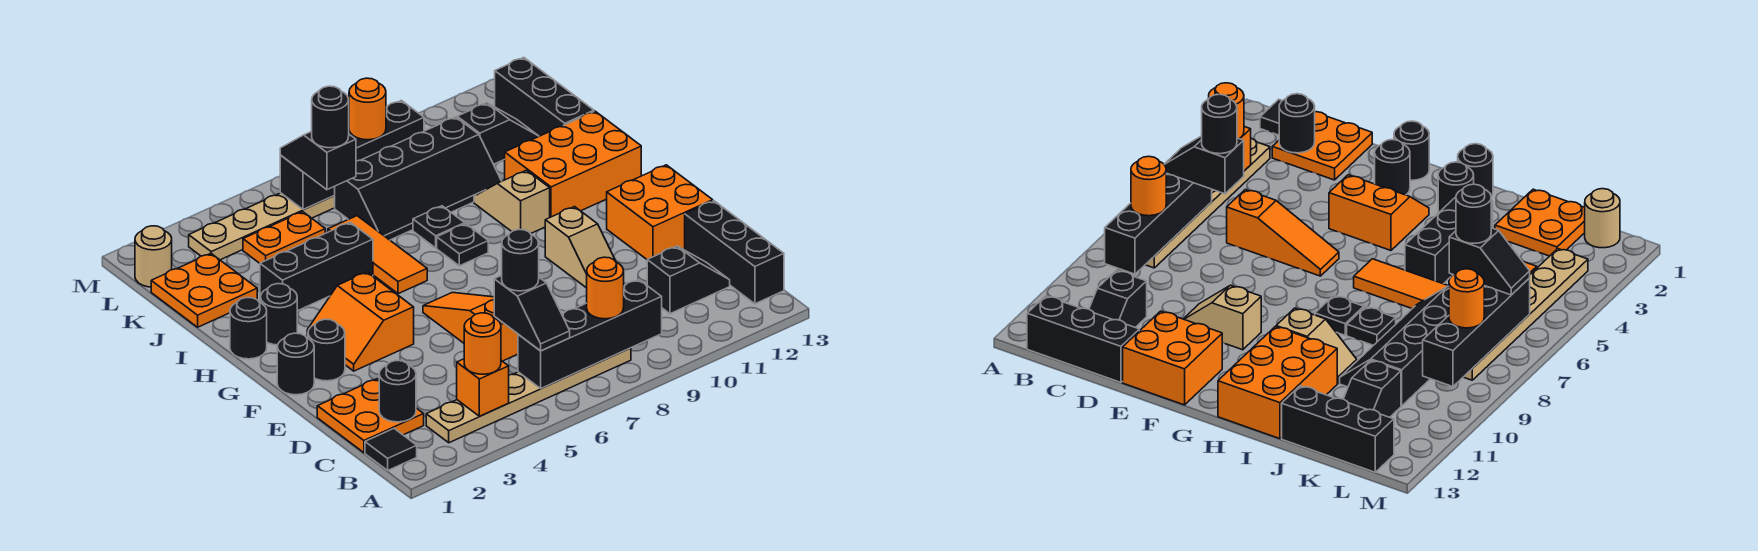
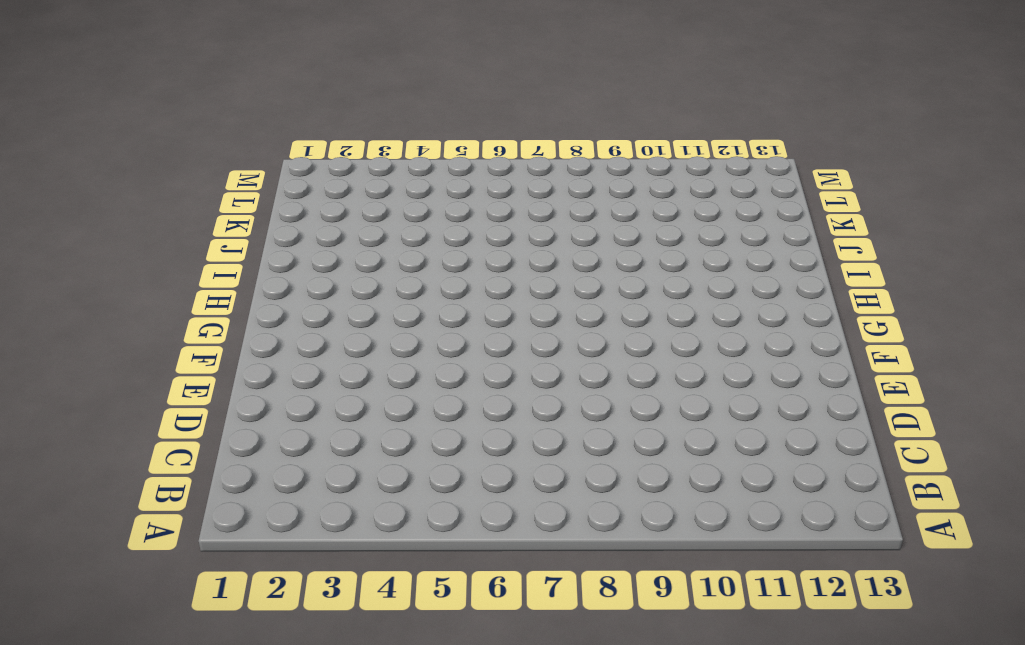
none -> black tile B1 level 1
none -> tan plate B3:B8 level 1
none -> black brick B13:D13 level 1
none -> orange plate C1:D2 level 1

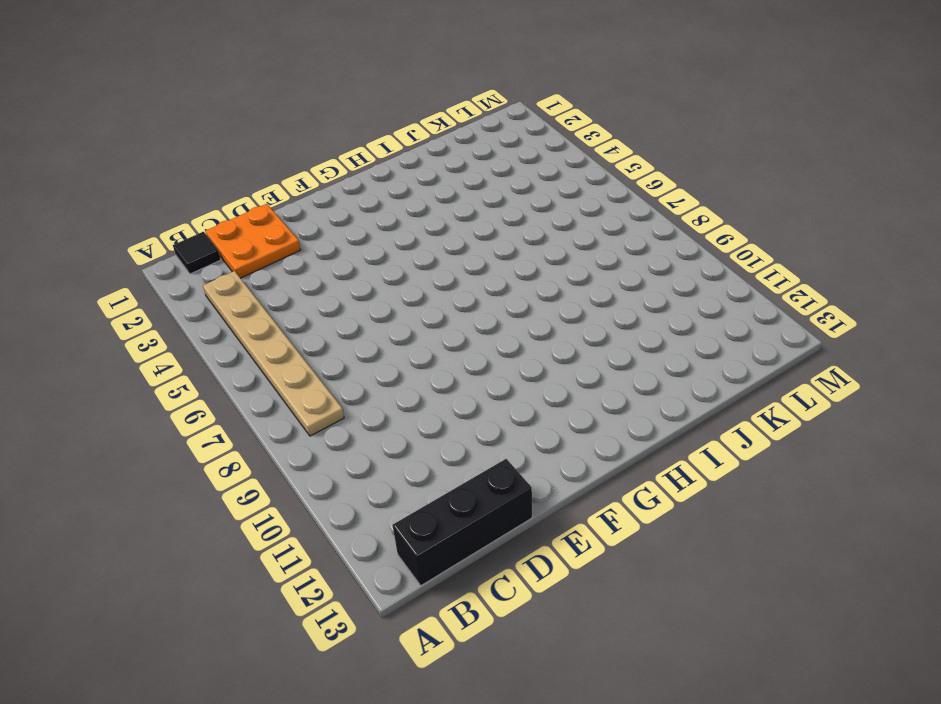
none -> black slope C11:C12 level 1 top 11
none -> orange slope D6:F6 level 1 top D
none -> tan slope E10:F10 level 1 top F
none -> orange brick E12:F13 level 1

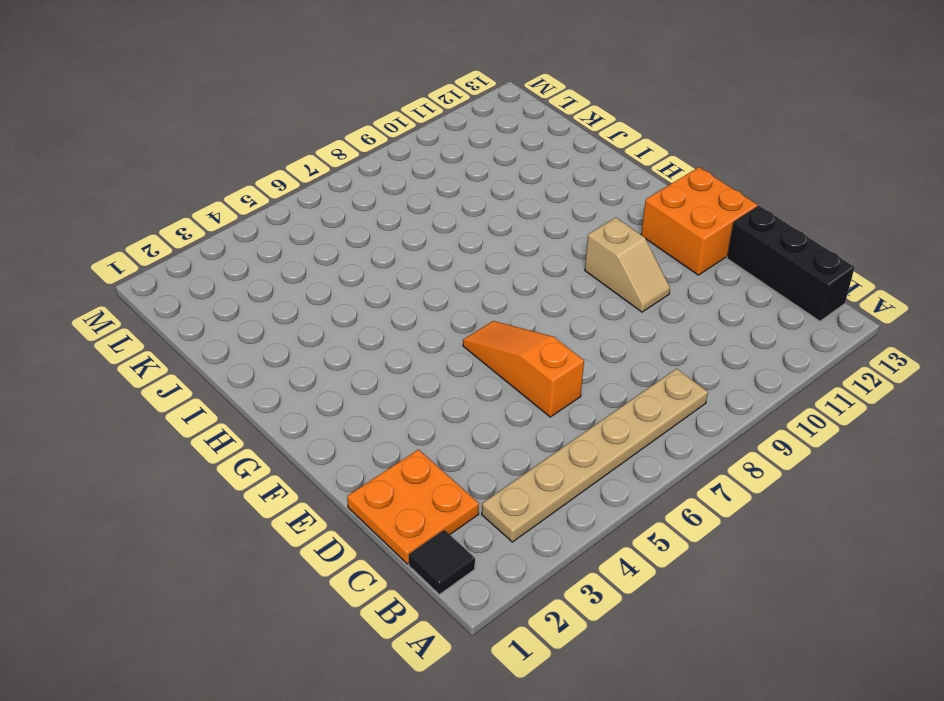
none -> black slope C11:C12 level 1 top 11
none -> black round brick F1 level 1
none -> black round brick F2 level 1
none -> orange slope F3:G4 level 1 top 4

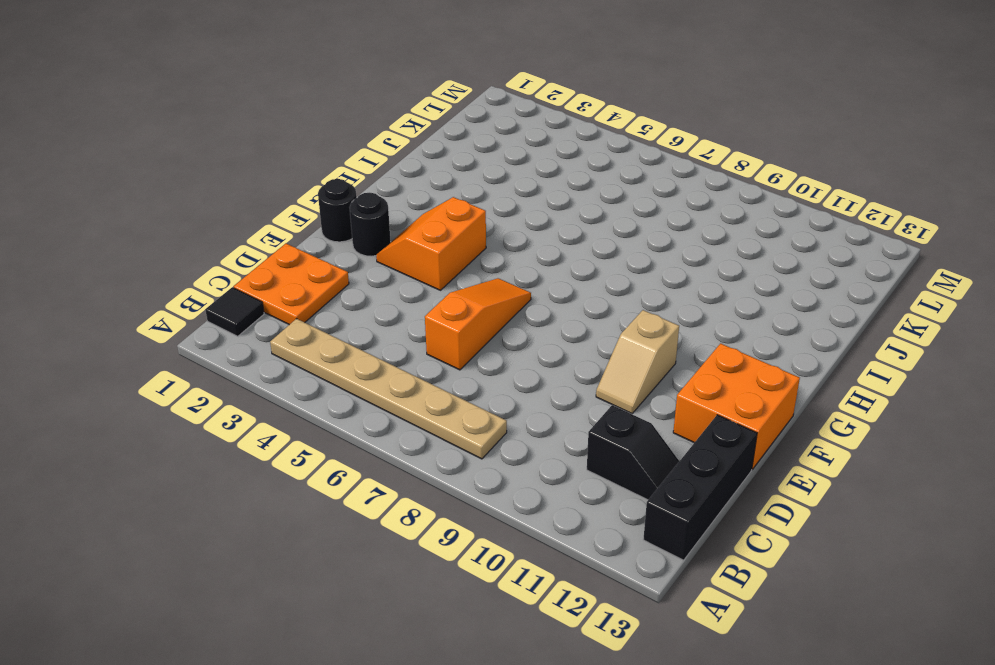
none -> black round brick H1 level 1
none -> black round brick H2 level 1
none -> orange tile H6:J6 level 1
none -> black plate H8 level 1

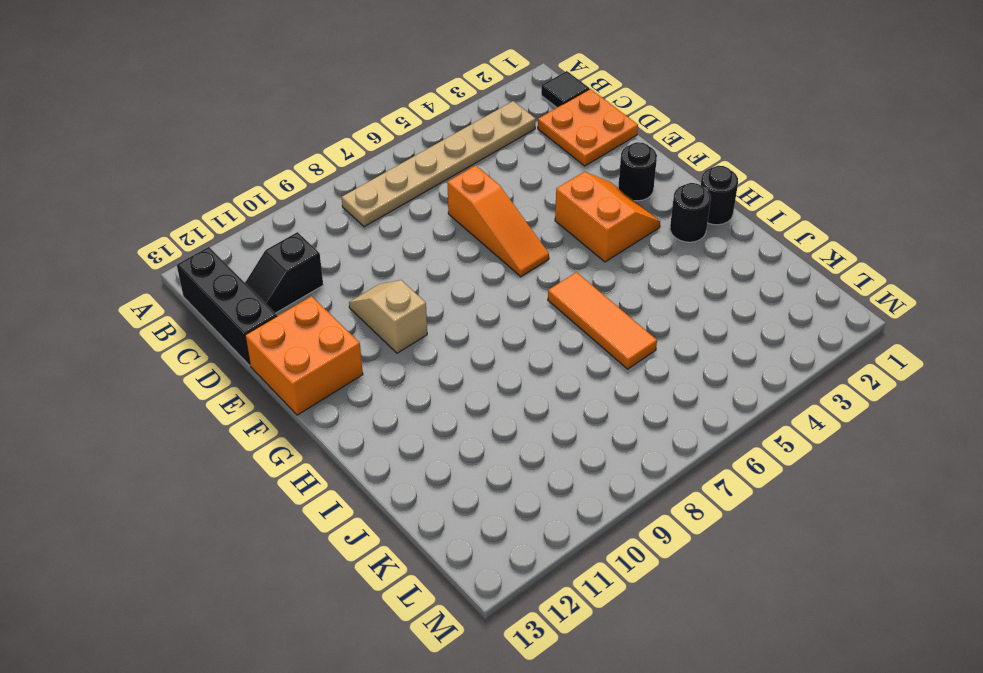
none -> black round brick F1 level 1
none -> black plate H8 level 1
none -> tan slope H10:I10 level 1 top H
none -> orange brick H11:I13 level 1

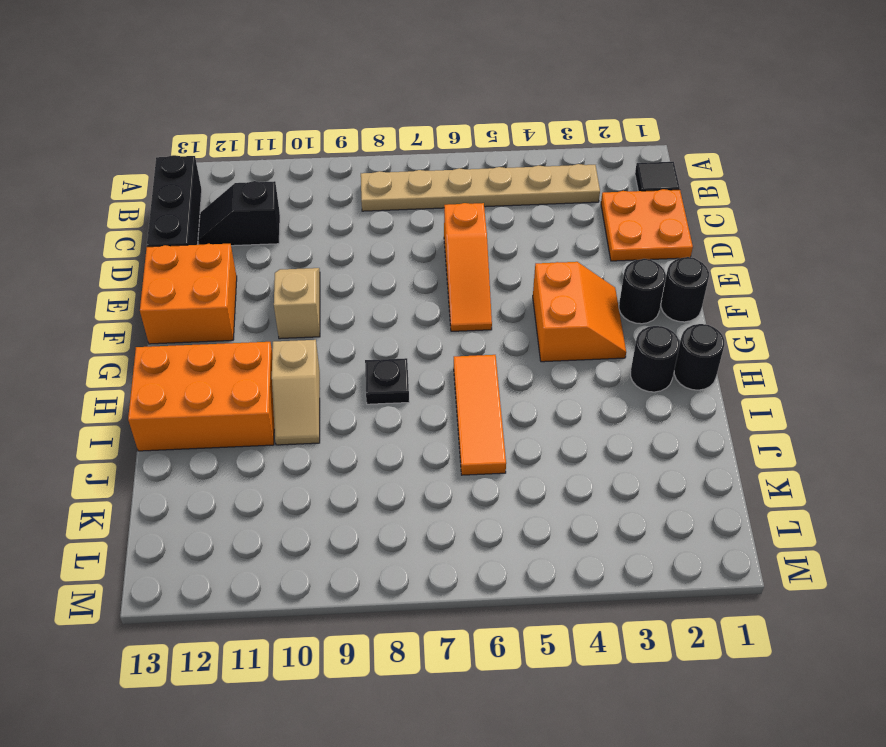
none -> black brick I3:I5 level 1
none -> black plate I8 level 1
none -> orange plate J1:K2 level 1
none -> black slope J7:K10 level 1 top K

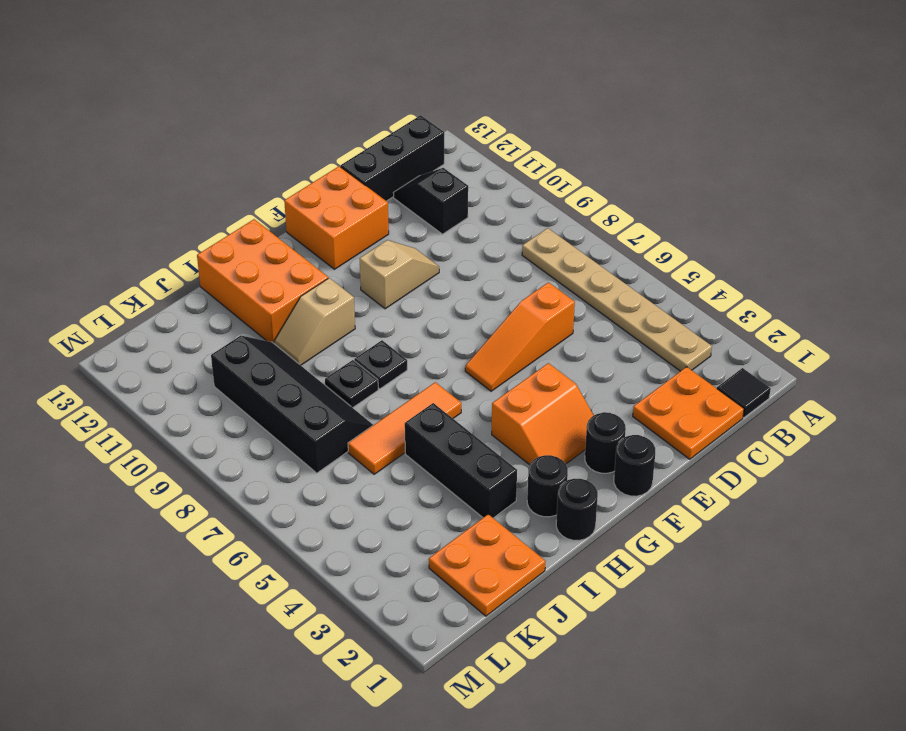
none -> black brick J13:L13 level 1
none -> orange plate K4:K5 level 1
none -> black slope K11:K12 level 1 top 11
none -> tan round brick L1 level 1

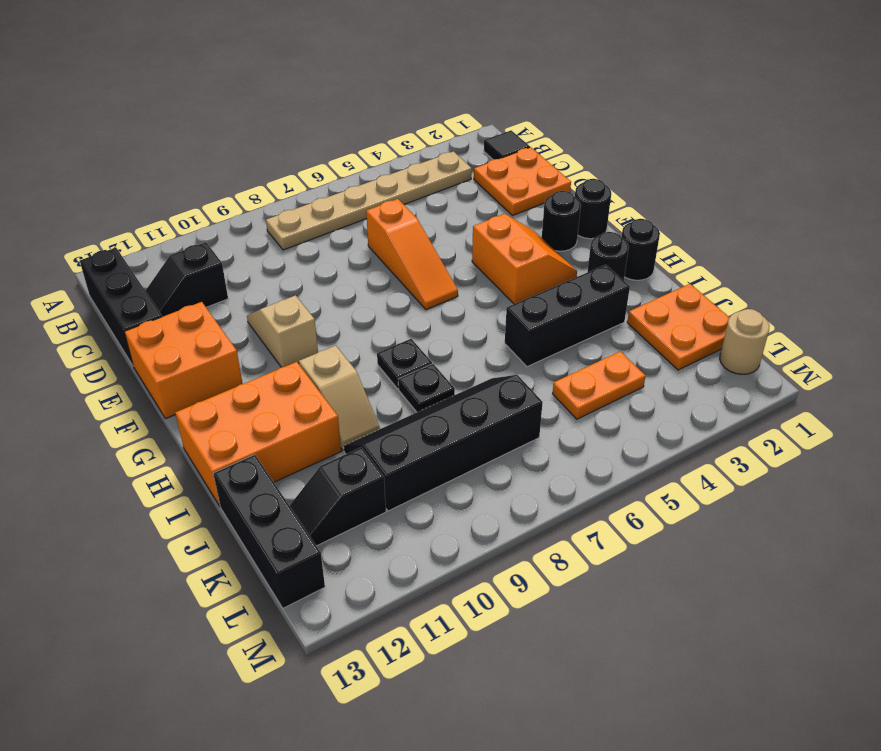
none -> orange tile H6:J6 level 1
none -> tan plate L3:L8 level 1
none -> orange brick B4 level 2
none -> black brick B6:B9 level 2

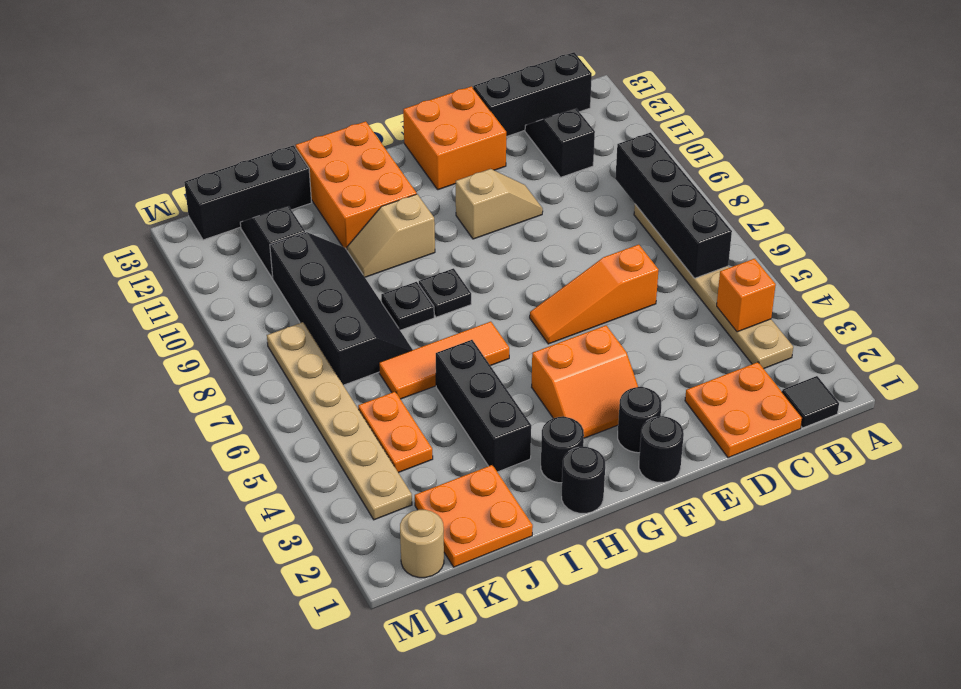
none -> black round brick C2 level 2
none -> black brick L6:L9 level 2
none -> orange round brick B4 level 3
none -> black slope B6:C6 level 3 top C

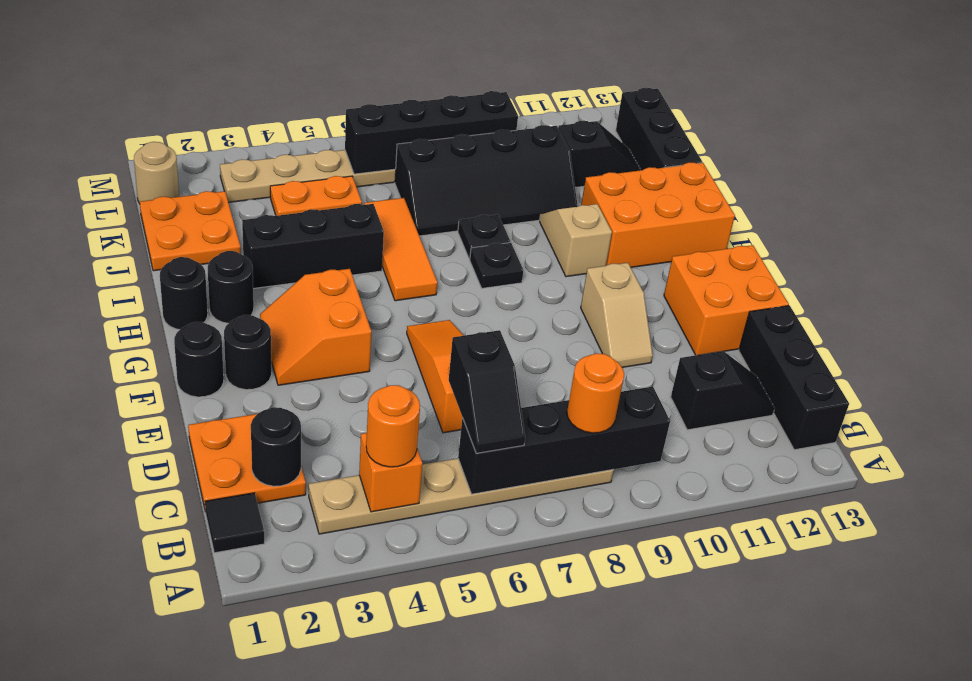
none -> black slope K6:L6 level 3 top K
none -> orange round brick L8 level 3
none -> black round brick C6 level 4
none -> black round brick K6 level 4

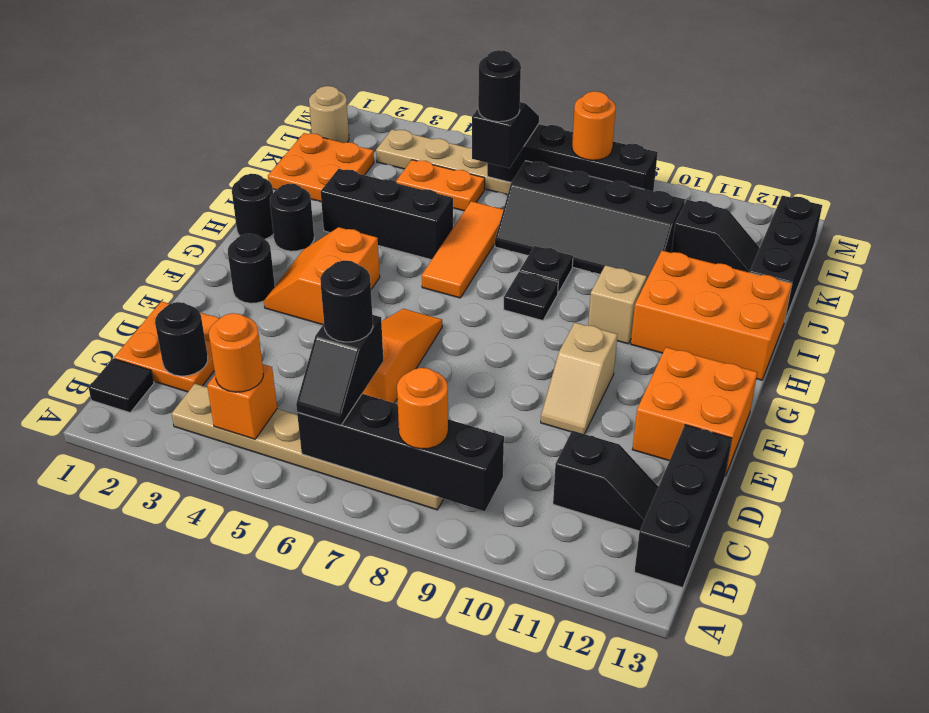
none -> black round brick F1 level 1

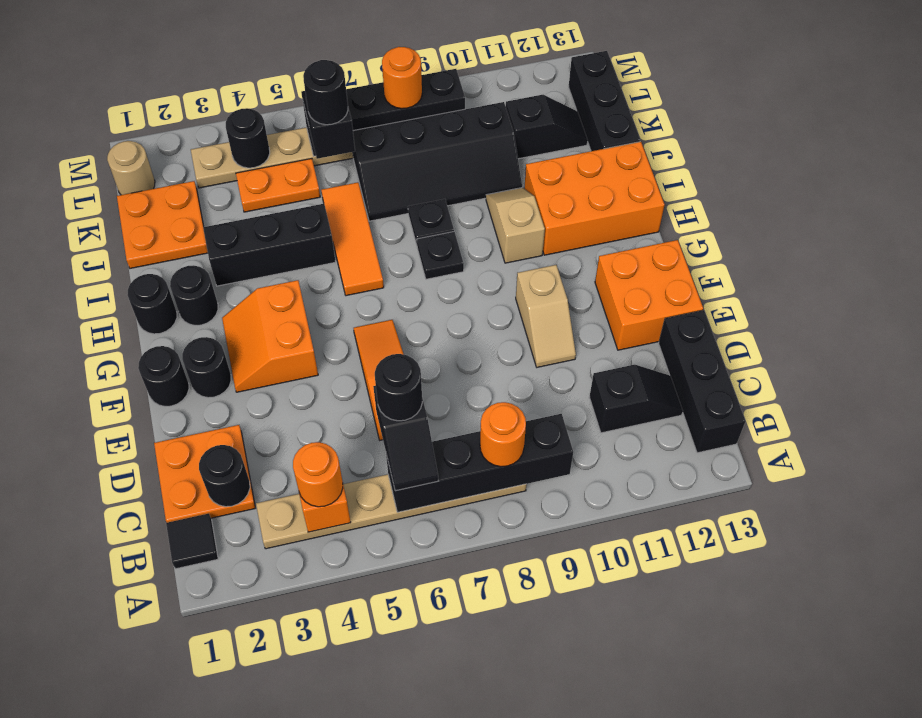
black round brick L4 level 2 -> none

